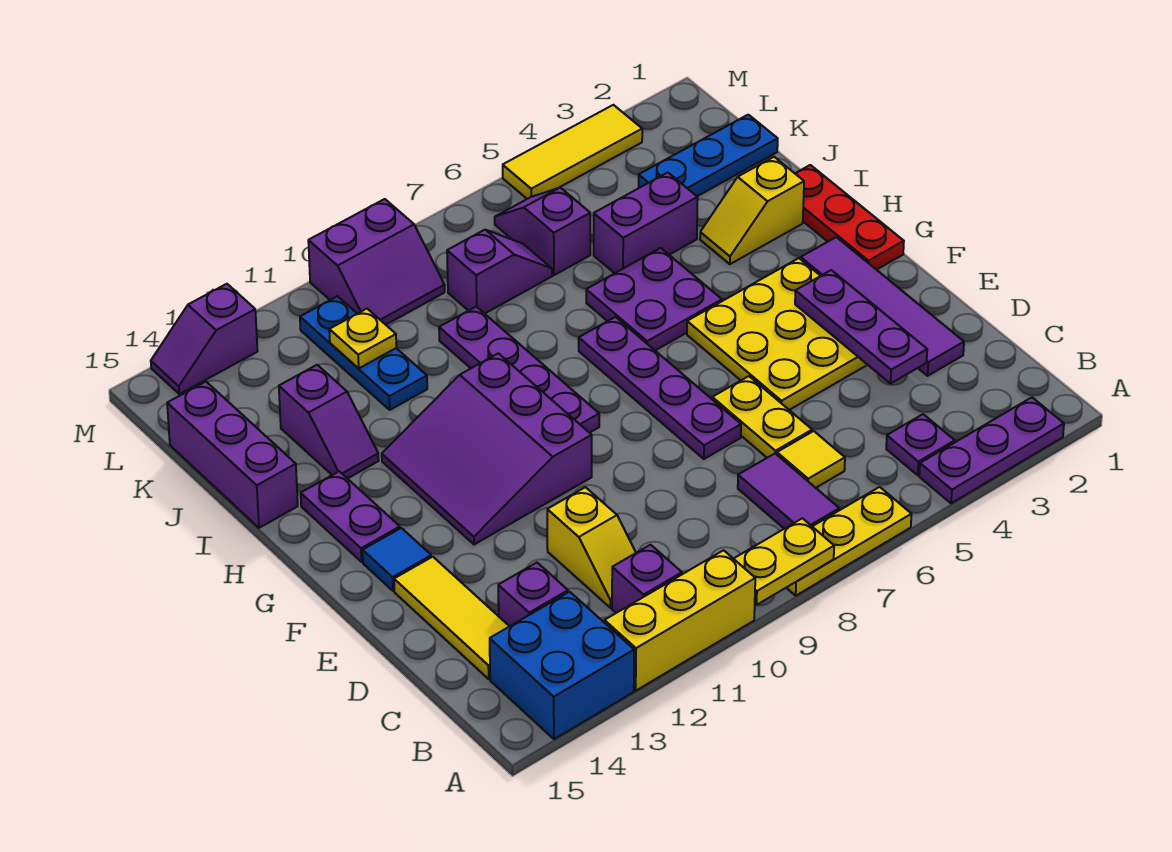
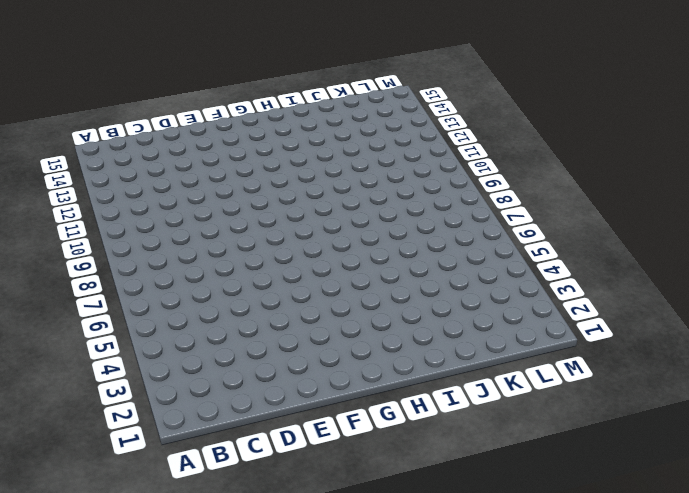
none -> purple plate A2:A4 level 1
none -> yellow plate A6:A8 level 1
none -> yellow brick A10:A12 level 1
none -> blue brick A13:B14 level 1

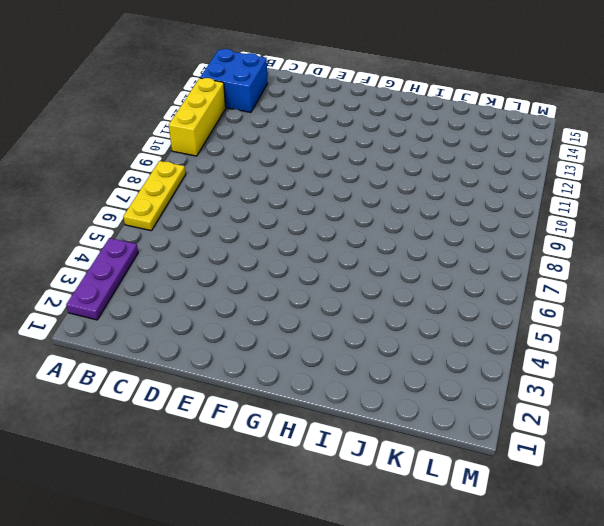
none -> purple plate B4 level 1
none -> purple tile B7:C7 level 1
none -> purple brick B11 level 1
none -> yellow tile C6 level 1

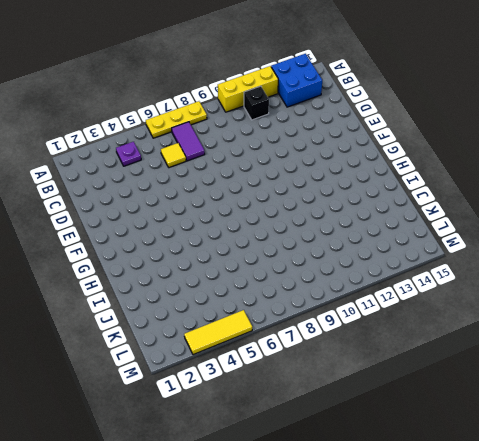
black brick B11 level 1 -> purple brick B11 level 1
none -> purple plate A2:A4 level 1
none -> yellow slope C11:D11 level 1 top D
none -> purple brick C13 level 1
none -> yellow tile C14:E14 level 1

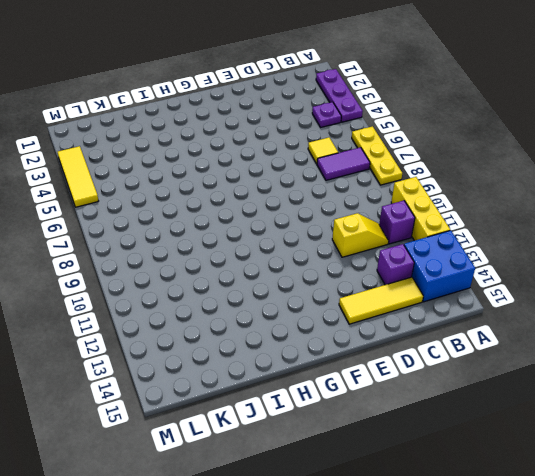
none -> purple tile D2:G2 level 1
none -> yellow plate D6:E6 level 1
none -> yellow plate E3:G5 level 1
none -> purple plate E7:H7 level 1

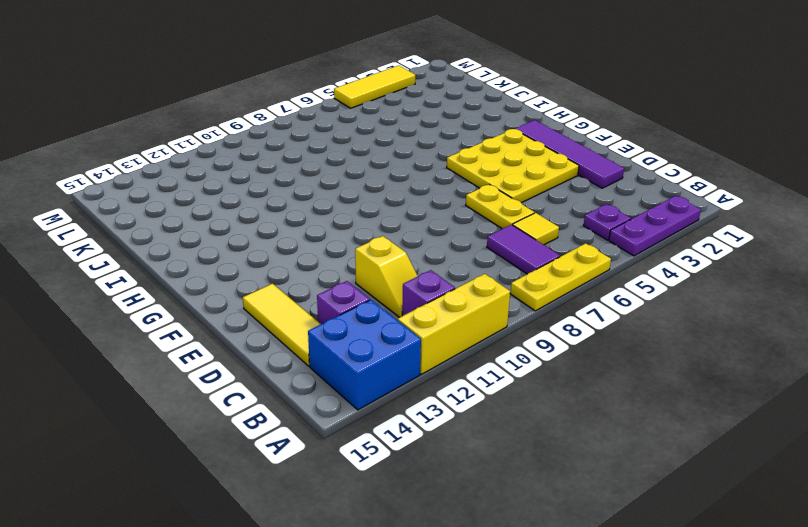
none -> purple plate E7:H7 level 1
none -> purple slope F10:H12 level 1 top 10
none -> blue tile F14 level 1
none -> red plate G1:I1 level 1

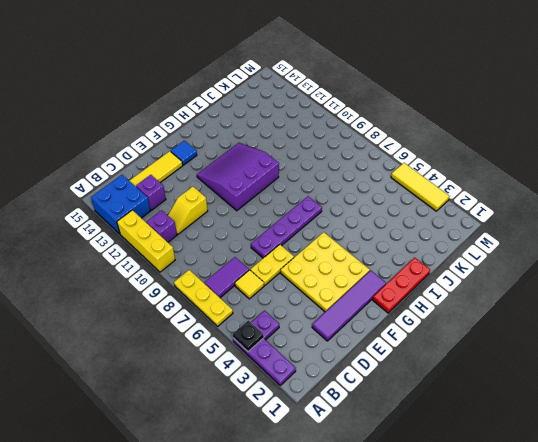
black plate A4 level 2 -> none
none -> purple plate G9:J9 level 1
none -> purple plate G14:H14 level 1
none -> purple plate H5:I6 level 1
none -> yellow slope I2:I3 level 1 top 2

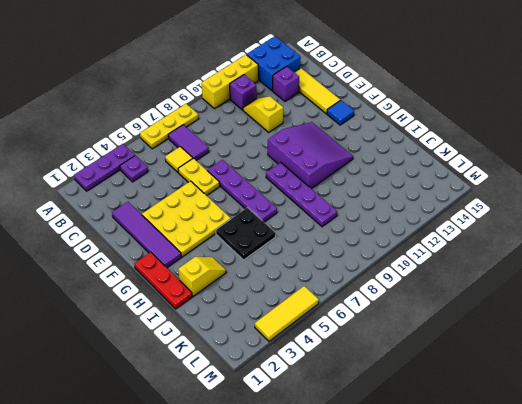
black plate H5:I6 level 1 -> purple plate H5:I6 level 1
none -> purple plate G14:H14 level 1
none -> purple slope I13:J13 level 1 top J
none -> purple brick I15:K15 level 1
none -> purple brick J4:J5 level 1

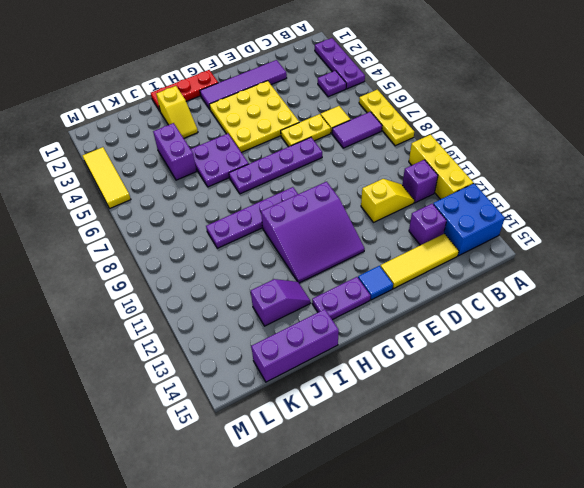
none -> blue plate J11:L11 level 1
none -> blue plate K1:K3 level 1
none -> purple slope K6:L6 level 1 top K
none -> purple slope K7:K8 level 1 top 8

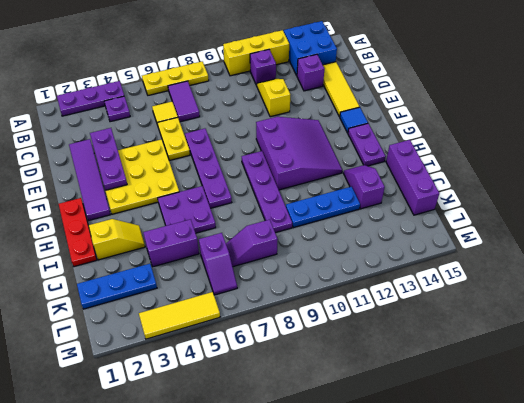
blue plate J10:J12 level 1 -> blue plate J11:L11 level 1
none -> purple slope L9:M10 level 1 top M
none -> purple slope M13:M14 level 1 top 13
none -> yellow plate A8:A9 level 2
none -> yellow plate K11 level 2

